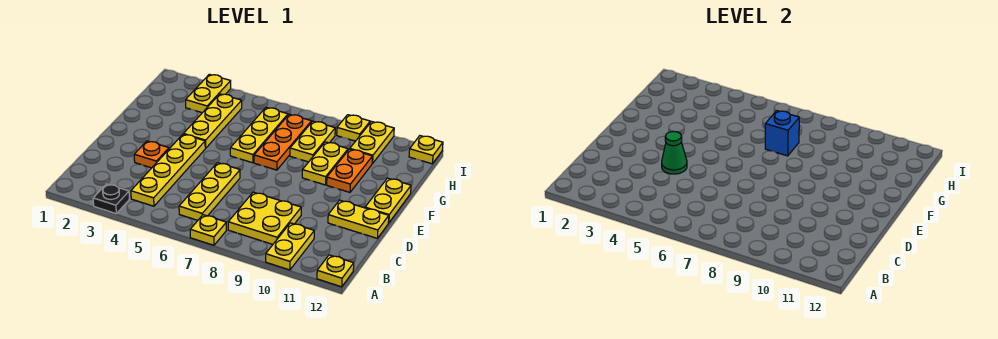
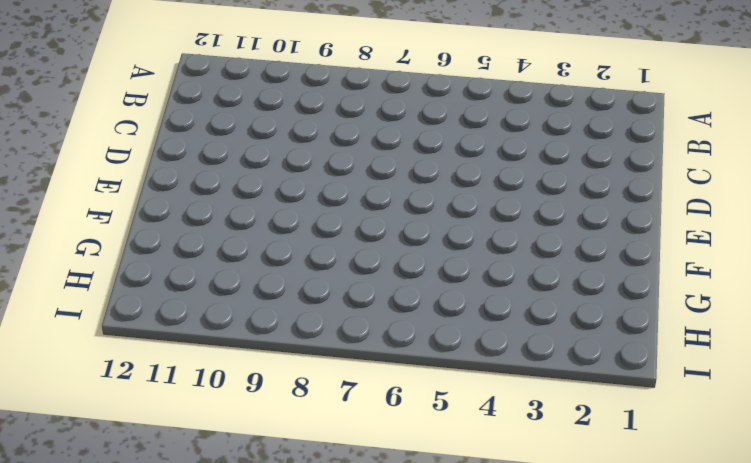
none -> black plate A3 level 1
none -> yellow plate A7 level 1
none -> yellow plate A10:B10 level 1

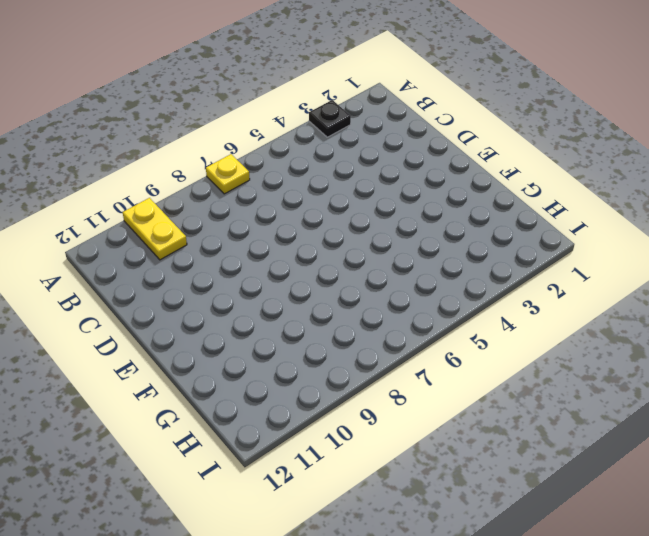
none -> yellow plate A12 level 1
none -> yellow plate B4:E4 level 1
none -> yellow plate B6:D6 level 1

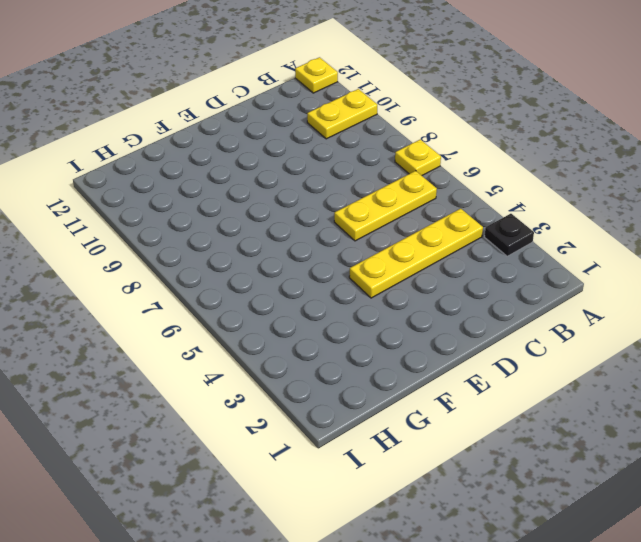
none -> yellow plate B8:C9 level 1
none -> orange plate D3 level 1
none -> yellow plate D11:D12 level 1

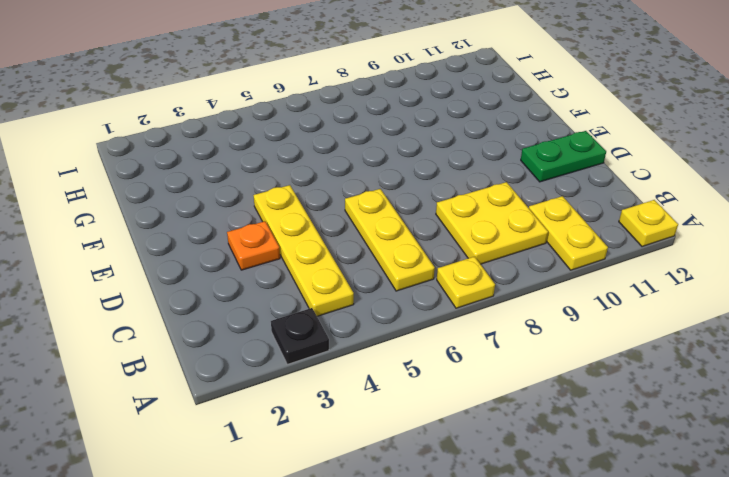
green plate D11:D12 level 1 -> yellow plate D11:D12 level 1
none -> yellow plate E12:F12 level 1
none -> yellow plate F4:H4 level 1
none -> yellow plate F6:H6 level 1

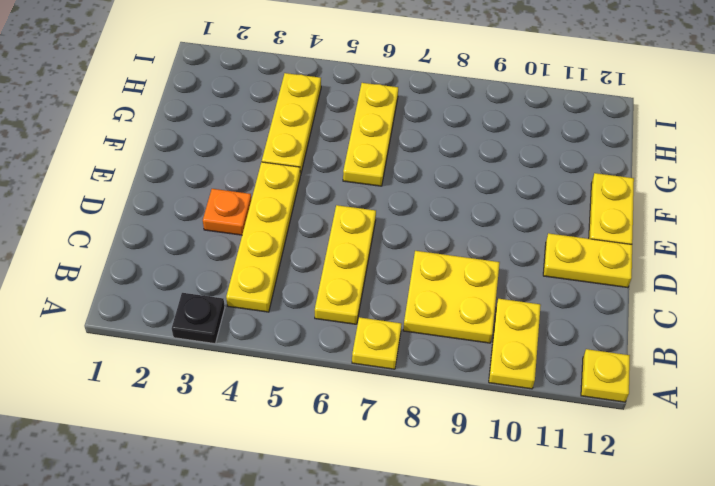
none -> orange plate F7:H7 level 1
none -> yellow plate F9:G9 level 1
none -> orange plate F10:G10 level 1

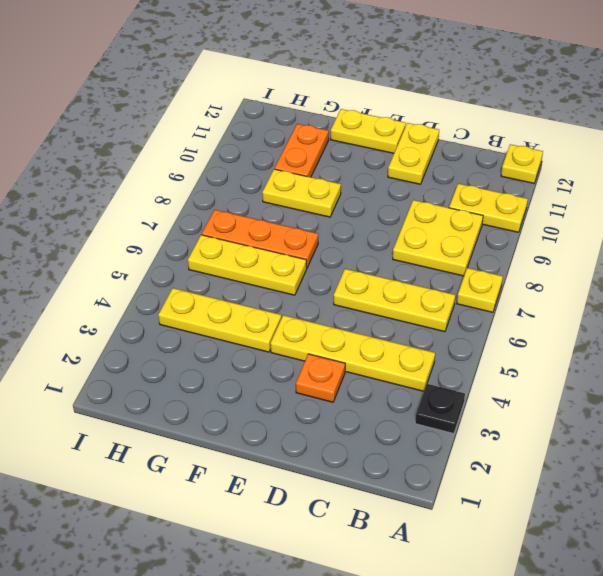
orange plate G10:G11 level 1 -> orange plate F10:G10 level 1
none -> yellow plate G8:H8 level 1
none -> yellow plate H3:I3 level 1
none -> yellow plate H10:I10 level 1

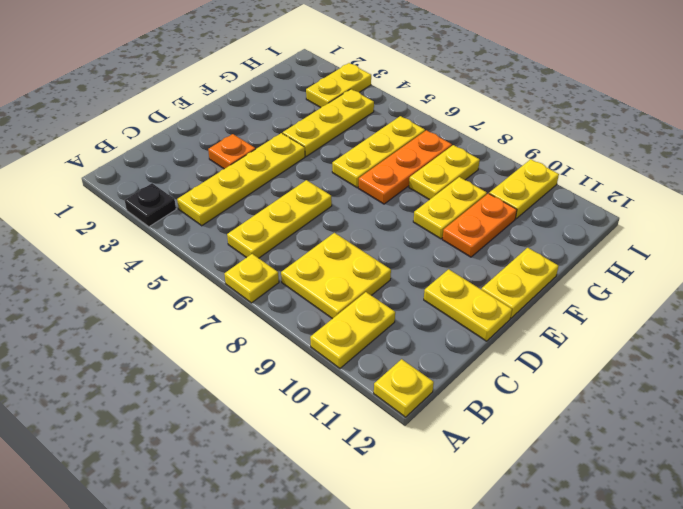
none -> yellow plate I9 level 1
none -> yellow plate I12 level 1
none -> green cone D4 level 2

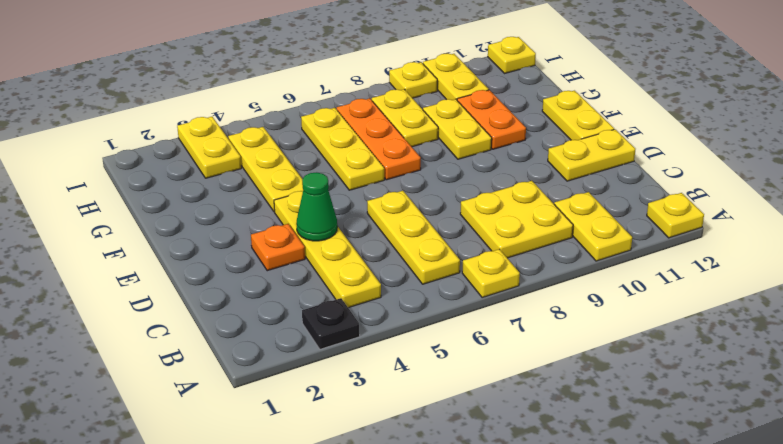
none -> blue brick G7 level 2

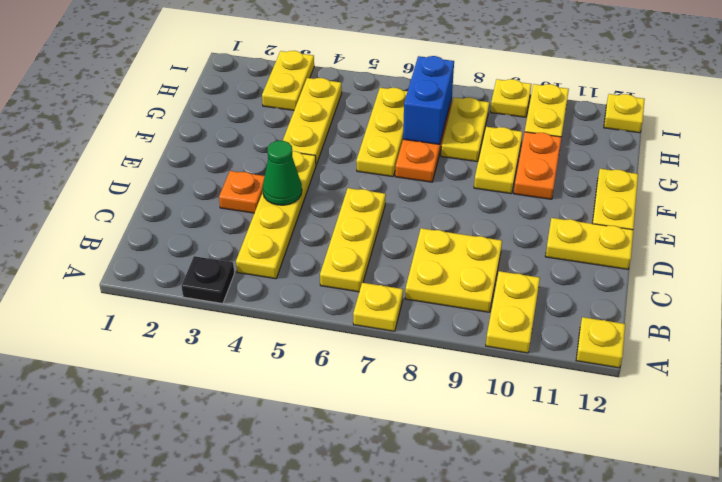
blue brick G7:H7 level 2 -> blue brick G7 level 2

